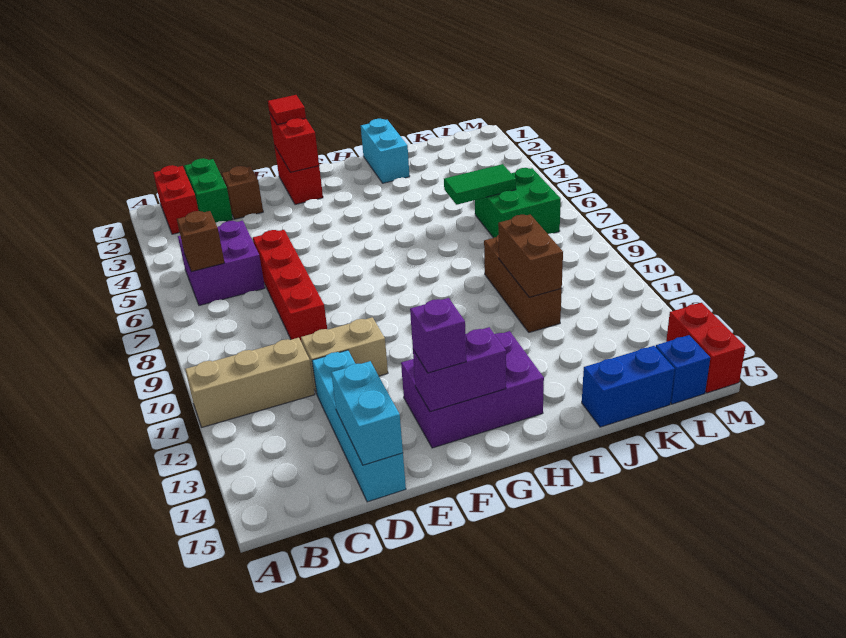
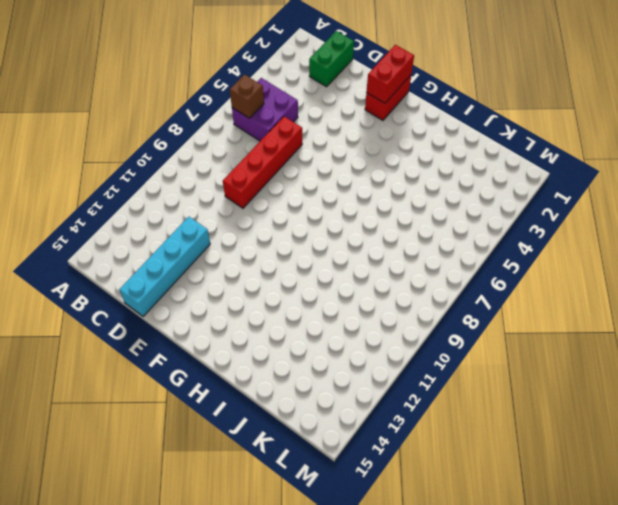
none -> tan brick A11:C11 level 1
none -> red brick B1:B2 level 1
none -> brown brick D2 level 1

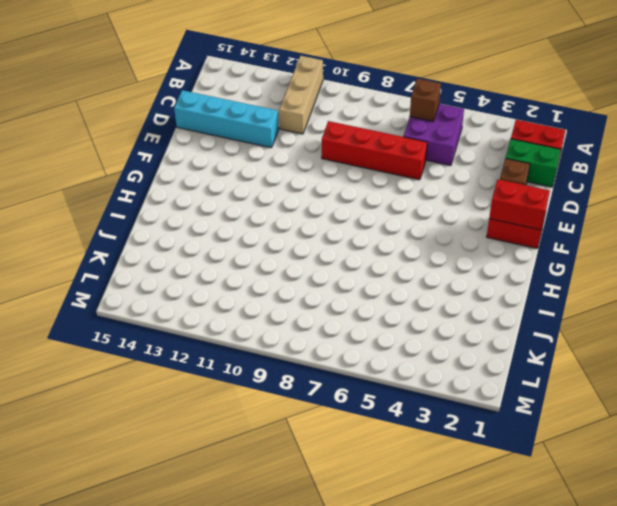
none -> tan brick D11:E11 level 1
none -> purple brick F13:H14 level 1
none -> cyan brick I1:I2 level 1

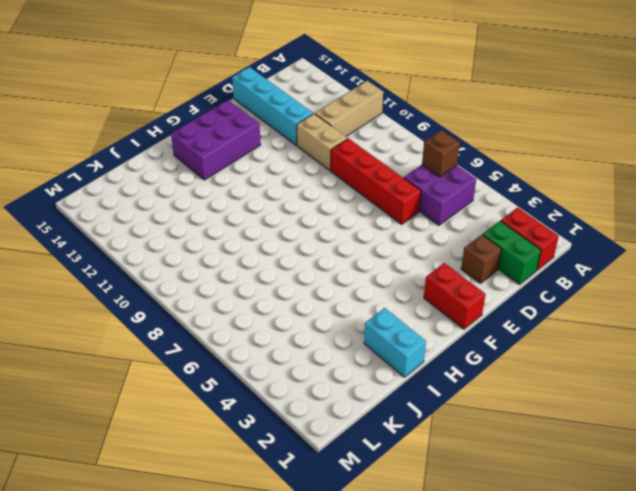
tan brick D10:D11 level 1 -> tan brick D11:E11 level 1
none -> brown brick J9:J11 level 1
none -> blue brick J15:K15 level 1
none -> green brick K6:L7 level 1

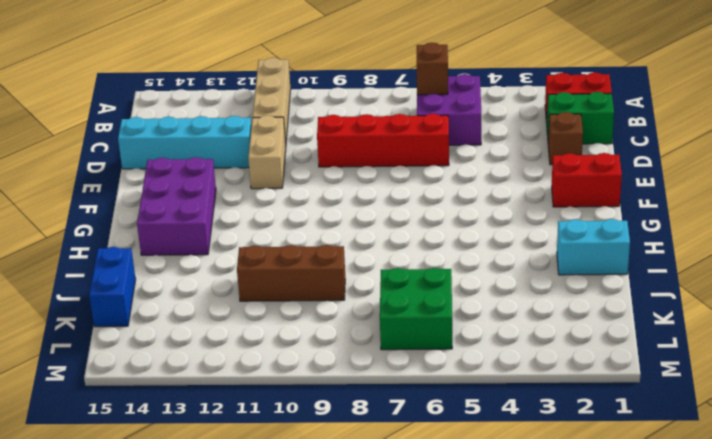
none -> blue brick L15 level 1
none -> red brick M14:M15 level 1
none -> cyan brick D14:D15 level 2

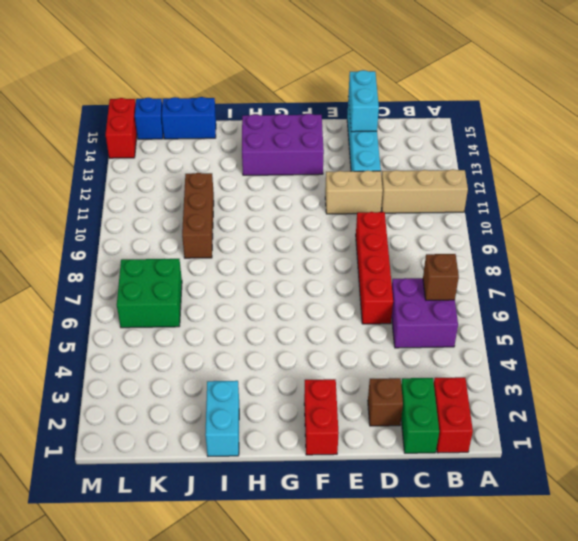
none -> red brick F1:F2 level 2
none -> purple brick F14:G14 level 2
none -> green tile J6:K6 level 2

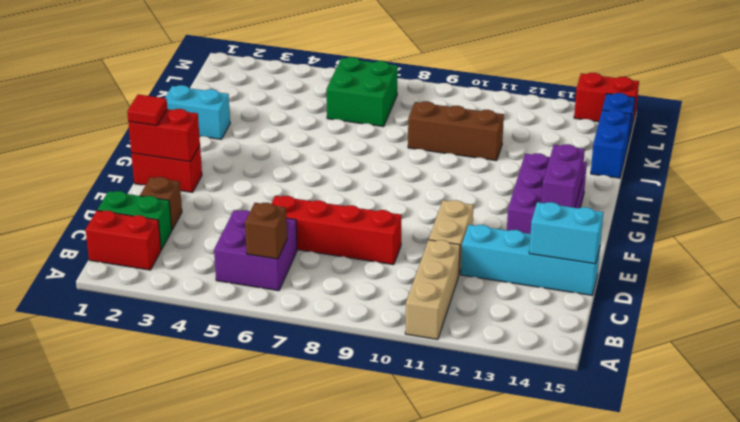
none -> green tile J6:K6 level 2
none -> brown brick J10:J11 level 2
none -> purple brick F14 level 3

